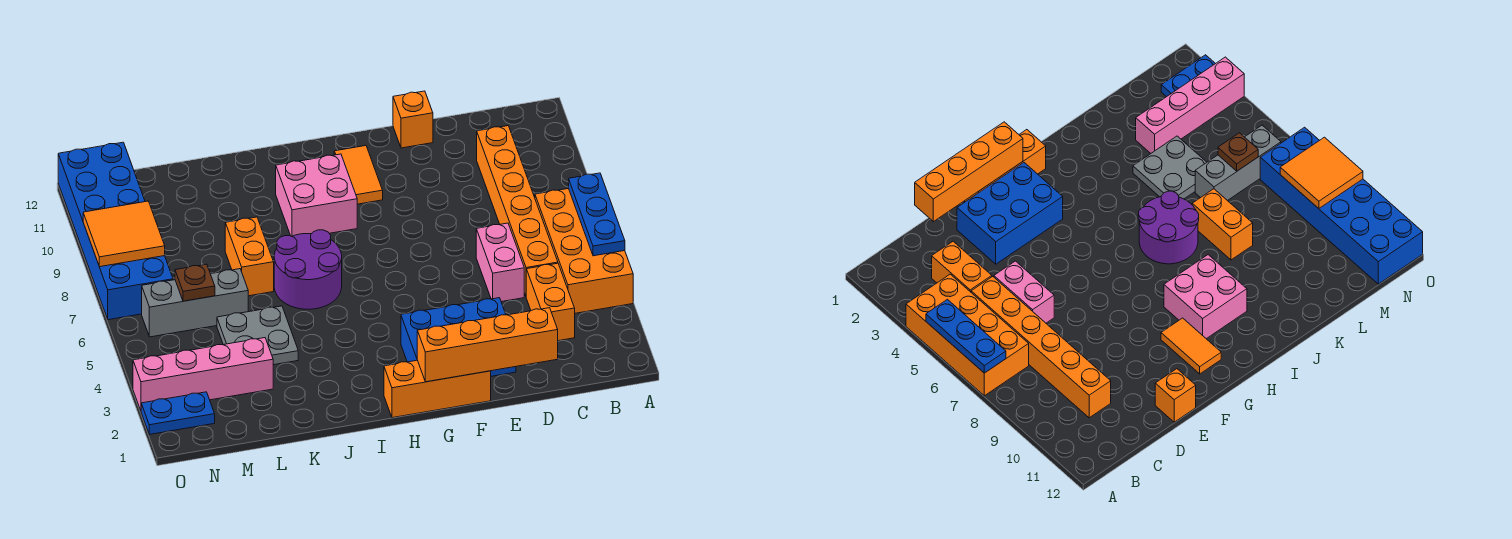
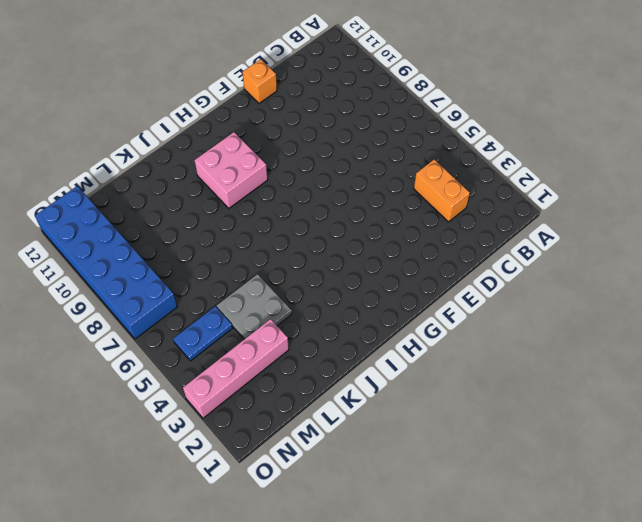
blue plate M5:N5 level 1 -> blue plate N2:O2 level 1
none -> orange brick A4:B7 level 1
none -> orange brick C5:C10 level 1
none -> pink brick D5:D6 level 1

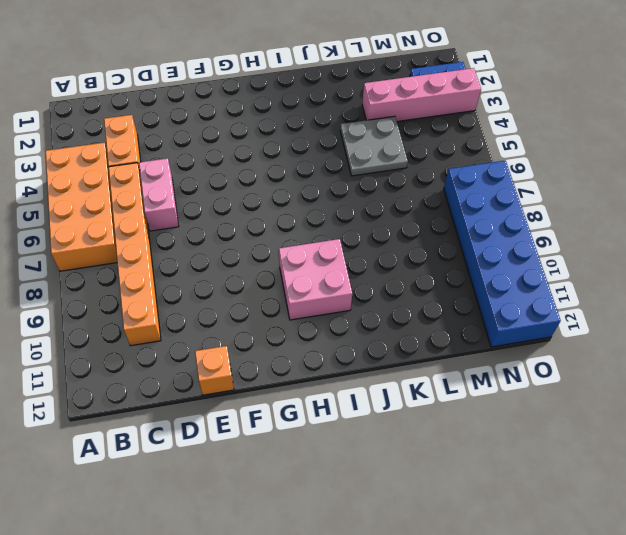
none -> blue brick E2:G3 level 1
none -> orange brick F1:H1 level 1
none -> orange tile G10:G11 level 1

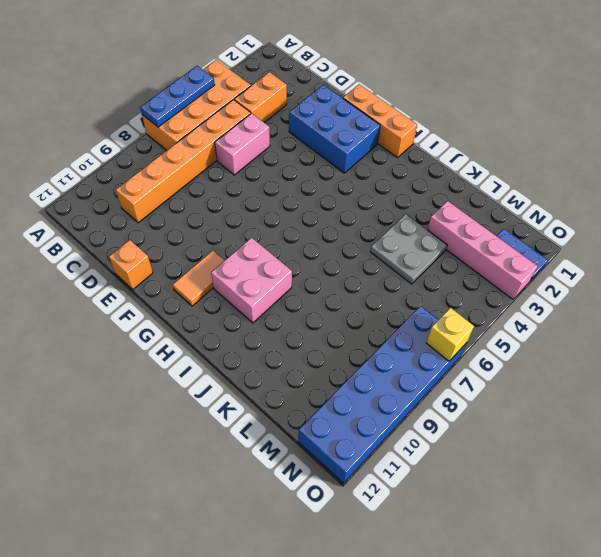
yellow brick O7 level 2 -> none
none -> purple round brick I6:J7 level 1
none -> orange brick K7:K8 level 1
none -> grey brick L6:N6 level 1

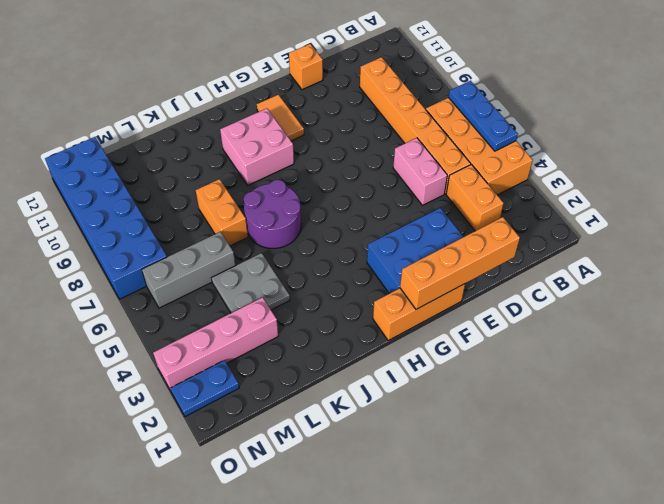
none -> brown plate M6 level 2
none -> orange tile N8:O9 level 2

